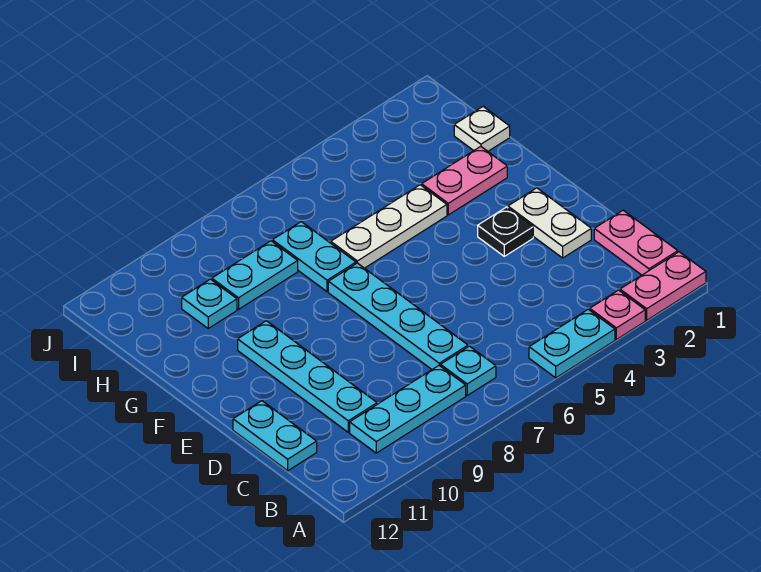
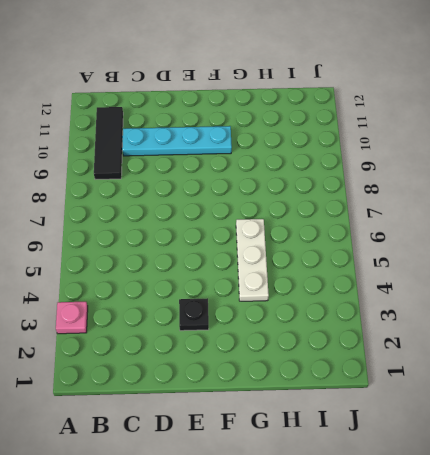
black tile B9:B11 level 1 -> cyan plate B8:B10 level 1
none -> pink plate A1:A2 level 1
none -> cyan plate A4:A5 level 1
none -> pink plate B1:C1 level 1

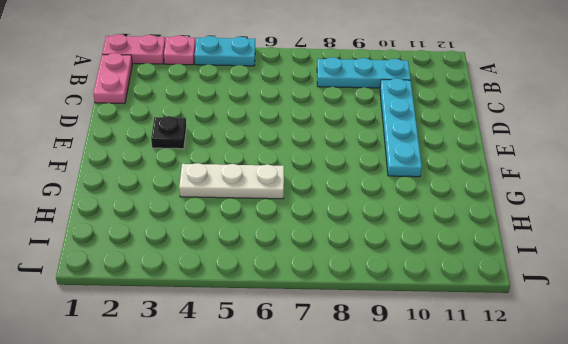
none -> cyan plate B7 level 1
none -> cyan plate C7:F7 level 1
none -> cyan plate C12:D12 level 1

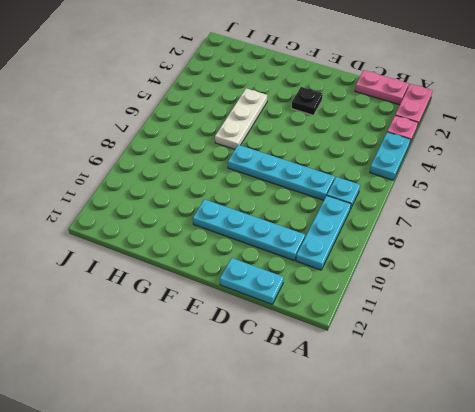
none -> white plate D2:E2 level 1
none -> pink plate G2:G3 level 1
none -> cyan plate G7:H7 level 1

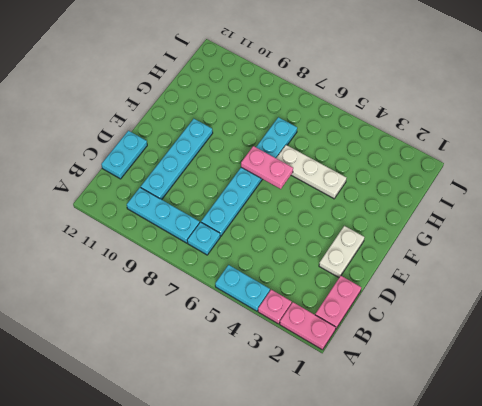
pink plate F6:F7 level 2 -> pink plate G2:G3 level 1
none -> black plate E3 level 1
none -> white plate H1 level 1
none -> cyan plate H8:H9 level 1

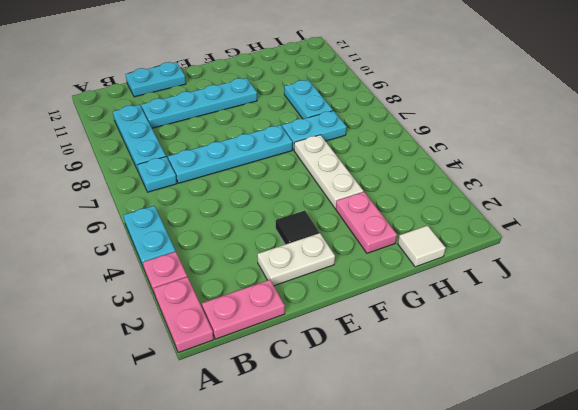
black tile E3 level 1 -> black plate E3 level 1
white tile H1 level 1 -> white plate H1 level 1
none -> cyan plate H10 level 1

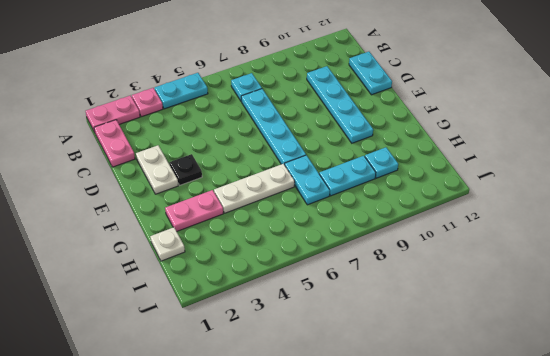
none -> cyan plate B8:B10 level 1

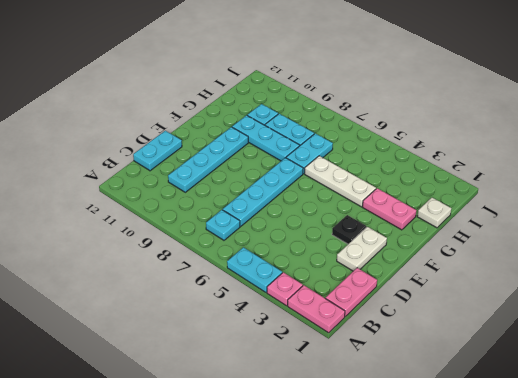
cyan plate G8:G10 level 1 -> cyan plate B8:B10 level 1

